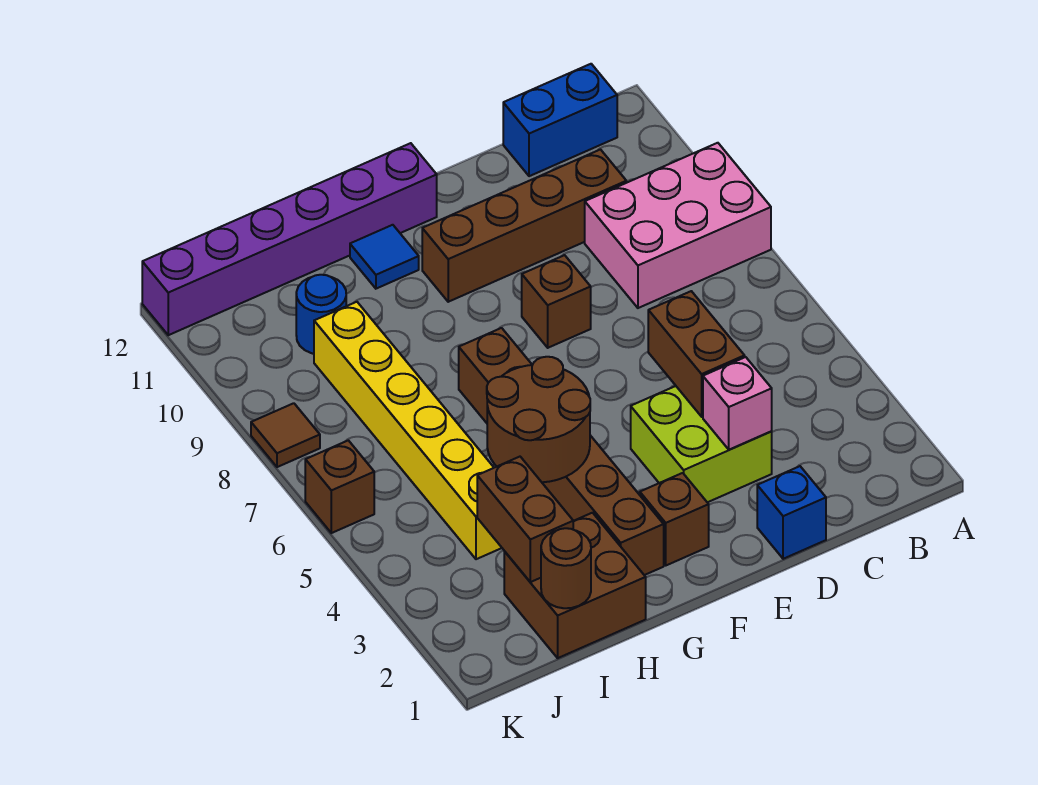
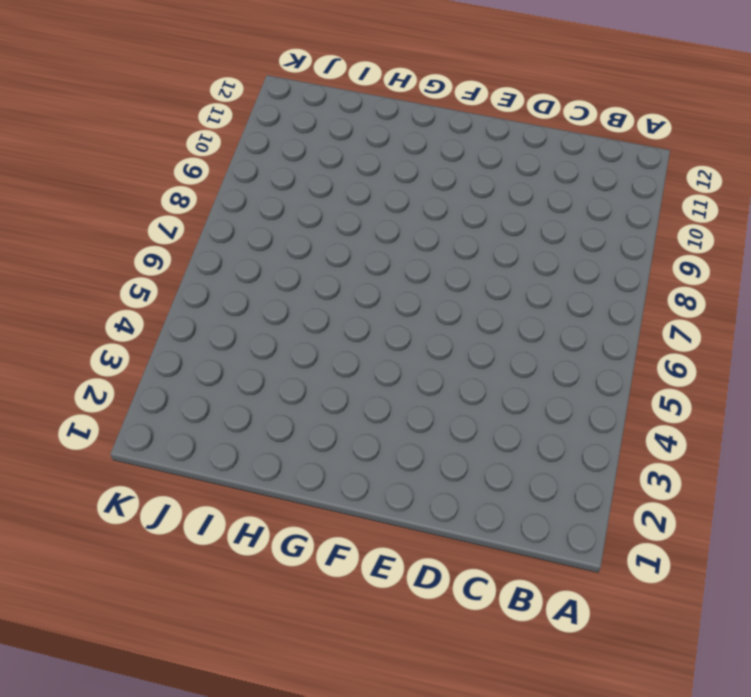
none -> pink brick A8:C9 level 1
none -> blue brick B12:C12 level 1
none -> brown brick C10:F10 level 1

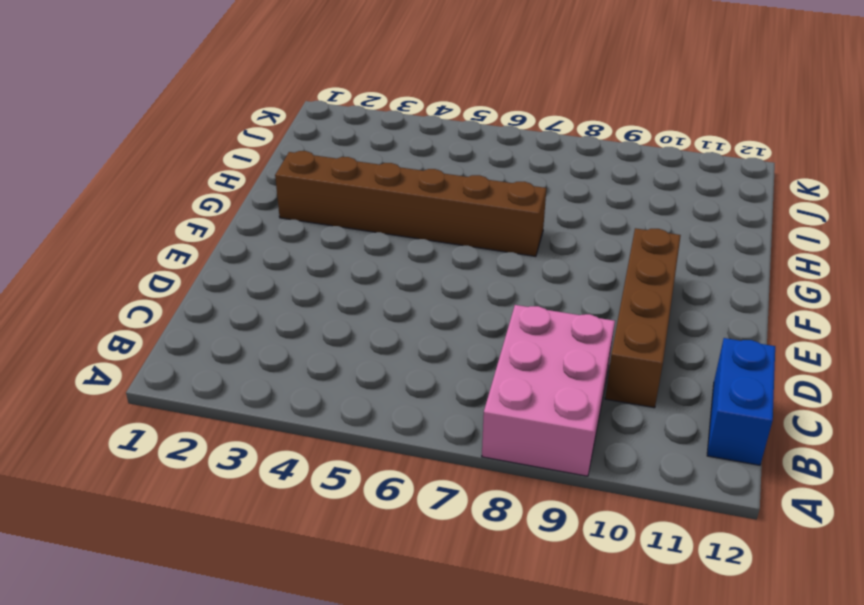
none -> blue brick D1 level 1
none -> lime brick D3:E4 level 1
none -> brown brick E8 level 1

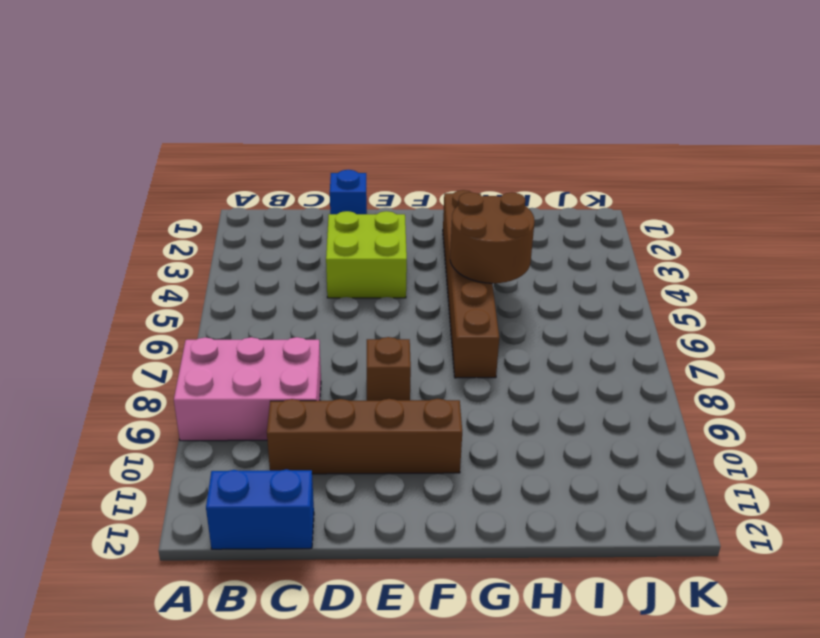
none -> brown brick F2 level 1
none -> purple brick F12:K12 level 1
none -> blue tile G11 level 1

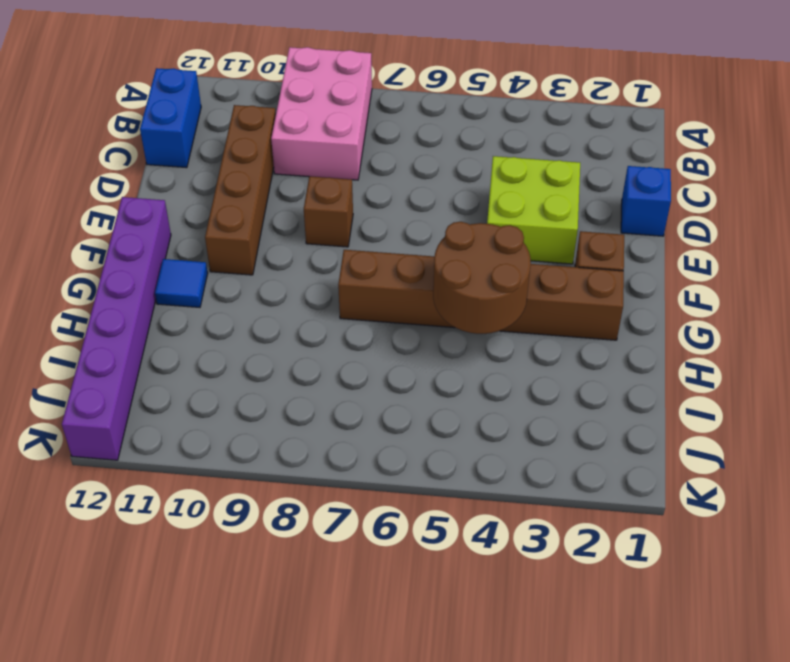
none -> brown brick H1:I2 level 1
none -> yellow brick I4:I9 level 1
none -> blue round brick I10 level 1

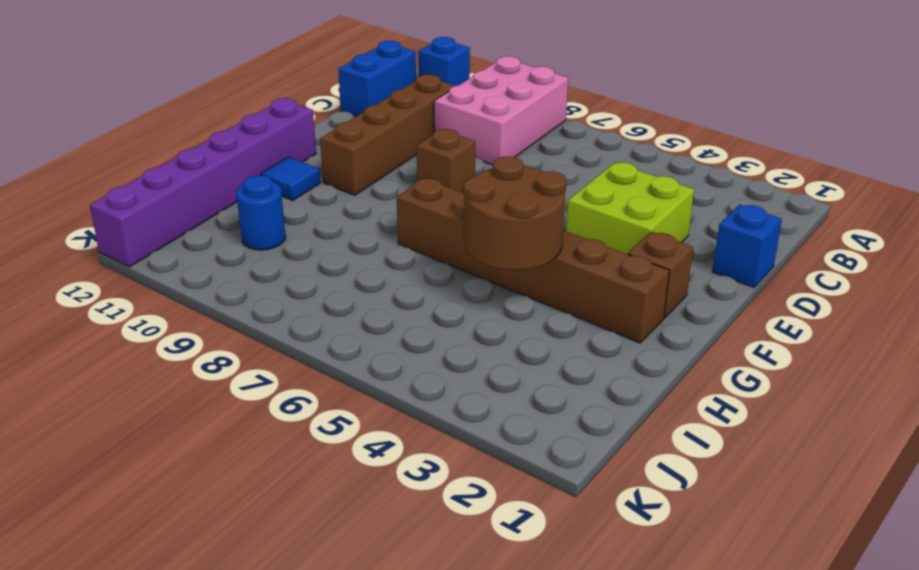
blue brick A11 level 1 -> none
none -> brown brick H1:I2 level 1
none -> yellow brick I4:I9 level 1
none -> brown brick K6 level 1

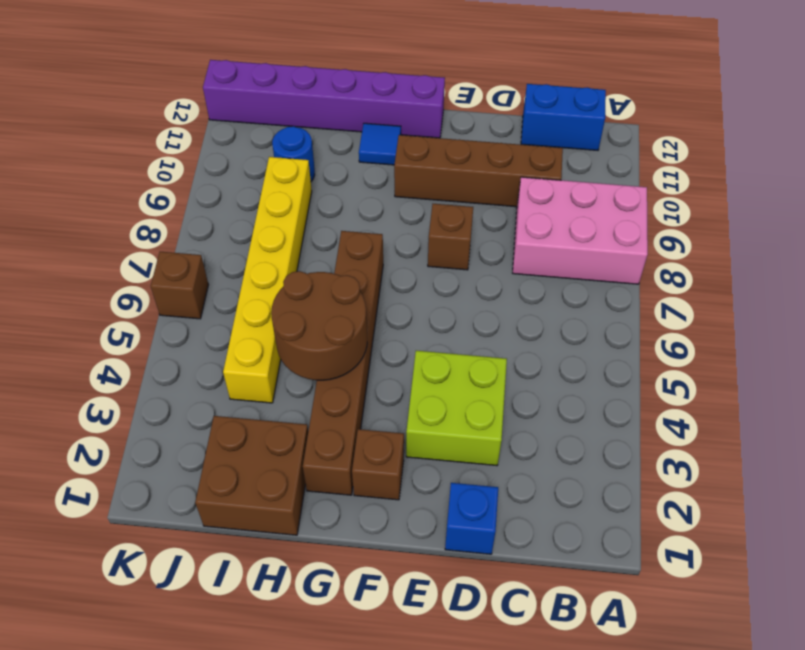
none -> brown tile K8 level 1
none -> pink brick D3 level 2
none -> brown brick D4:D5 level 2

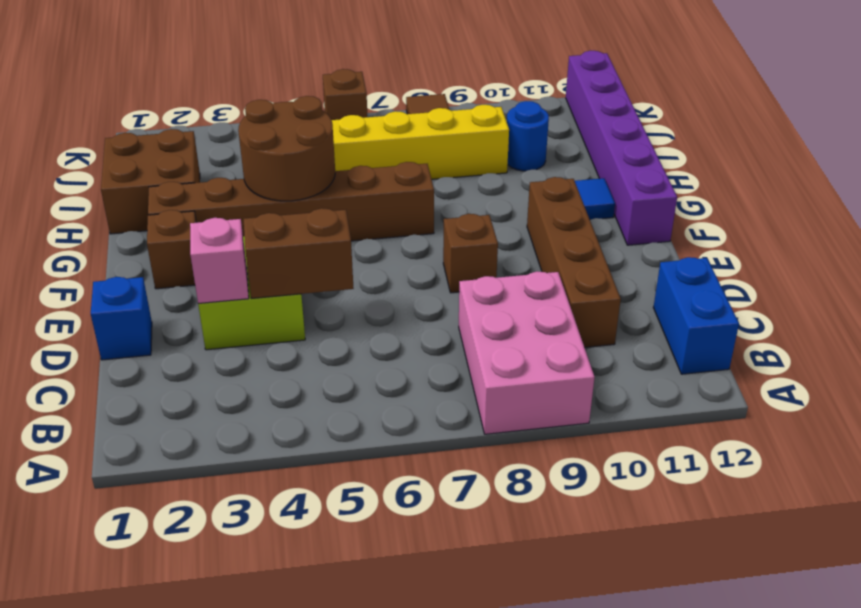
none -> brown round brick I1 level 2
none -> brown brick I2:I3 level 2

